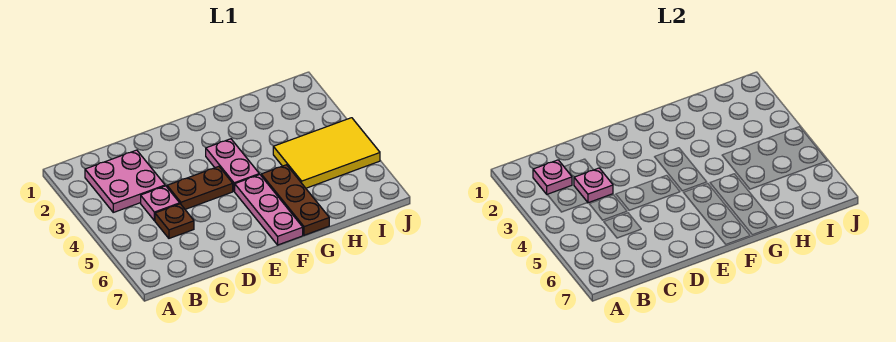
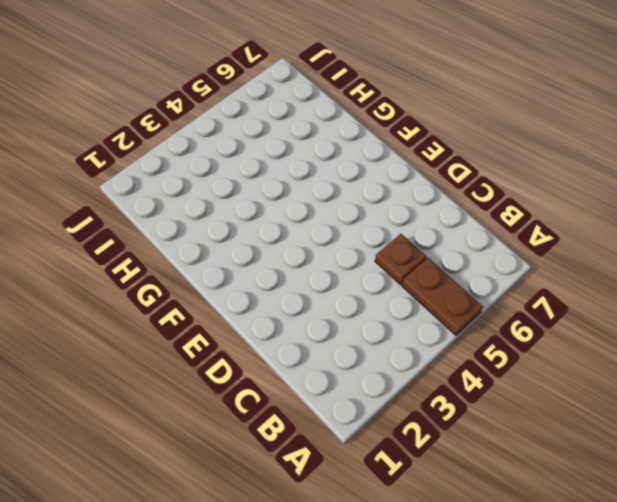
brown plate A5:B5 level 1 -> brown plate D4:E4 level 1
none -> pink plate B2:C3 level 1
none -> pink plate C4 level 1

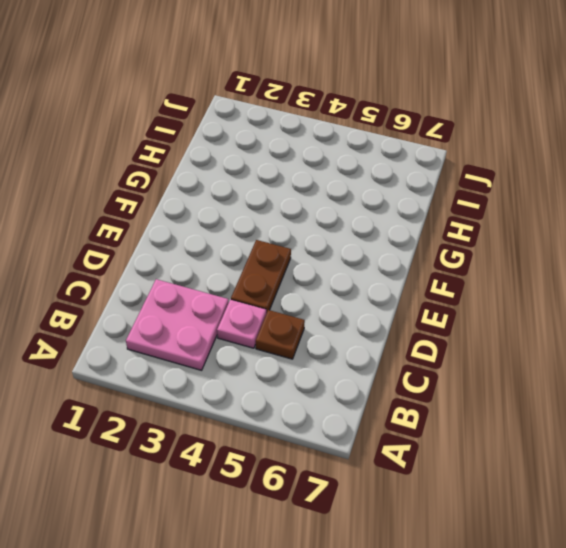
none -> pink plate F3:F4 level 1
none -> pink plate F5:F7 level 1

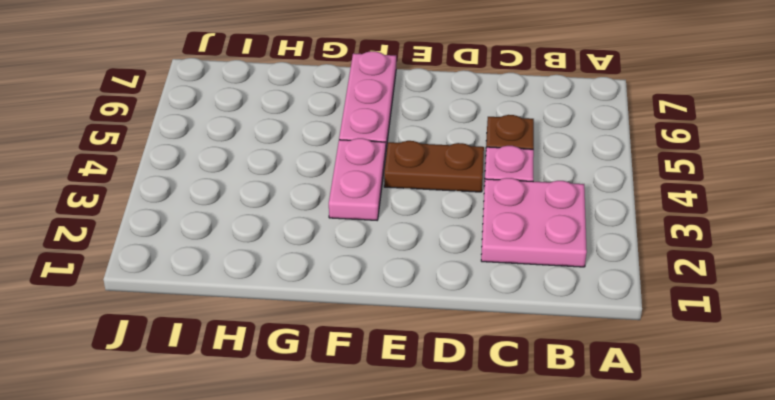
none -> brown plate G5:G7 level 1
none -> yellow tile H4:J5 level 1

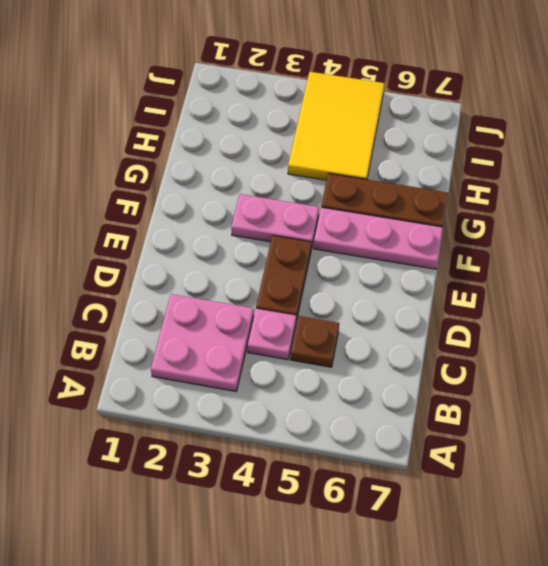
none -> pink plate B2 level 2
none -> pink plate C3 level 2

